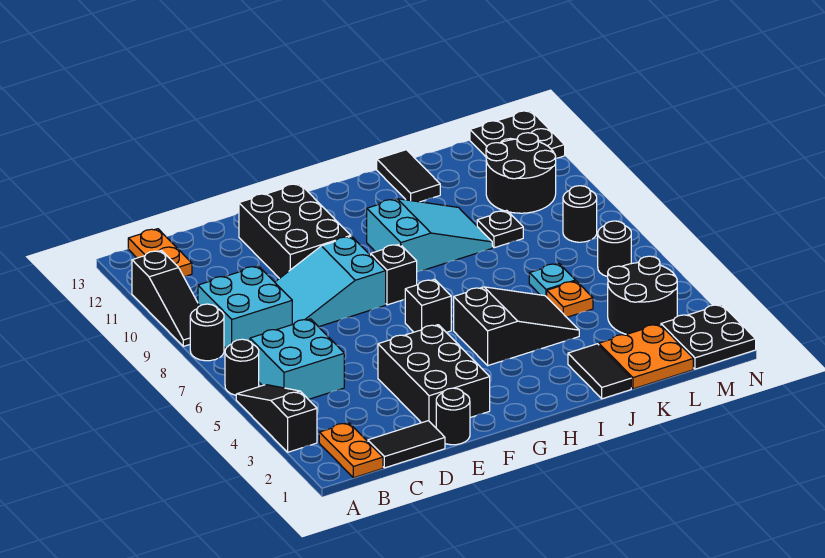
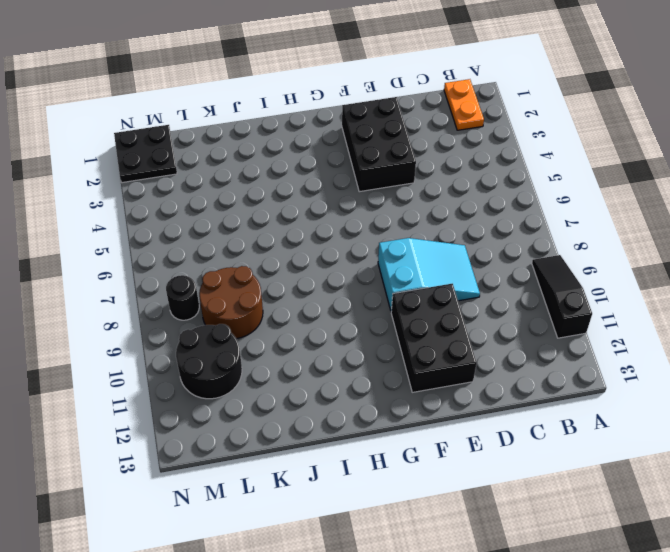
brown round brick K8:L9 level 1 -> black plate K9 level 1
none -> black slope A3:A5 level 1 top 3
none -> black round brick A6 level 1
none -> black round brick A8 level 1

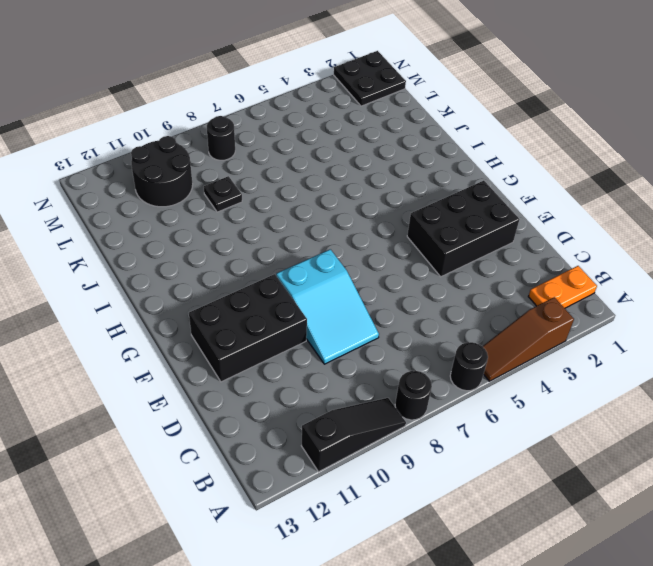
brown slope A3:A5 level 1 top 3 -> black slope A3:A5 level 1 top 3
none -> cyan brick B5:C6 level 1
none -> cyan brick B8:C9 level 1
none -> orange plate B12:B13 level 1

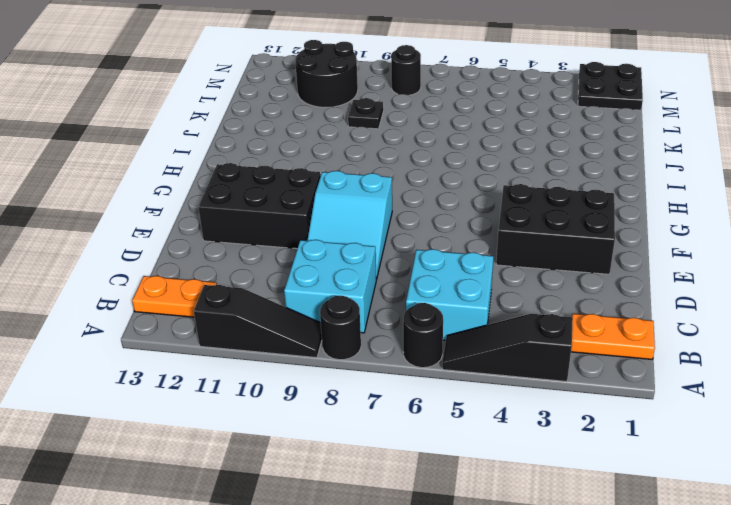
none -> black tile C1:D1 level 1
none -> black round brick E1 level 1
none -> black brick G6 level 1

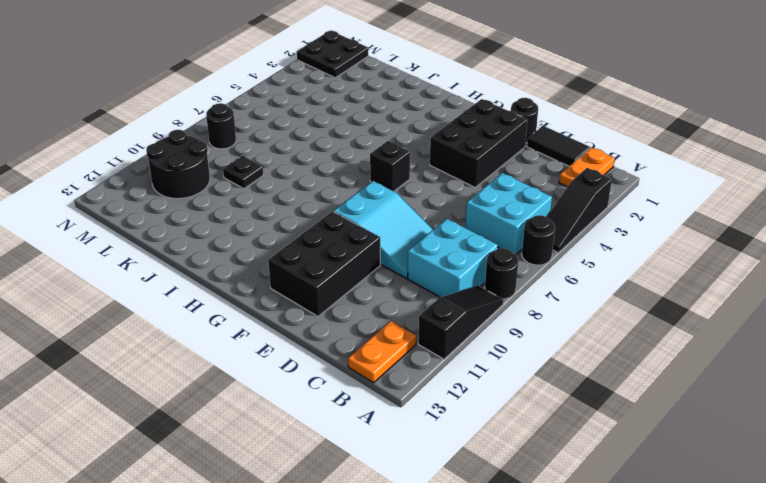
none -> black brick G8 level 1
none -> black slope H4:J5 level 1 top H
none -> cyan slope H9:J10 level 1 top H

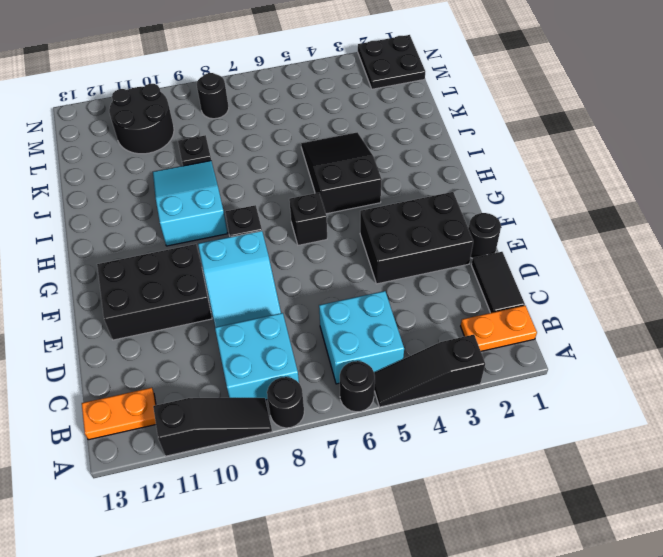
none -> black tile J1:J2 level 1
none -> black tile J12:J13 level 1
none -> orange plate K1:L2 level 1

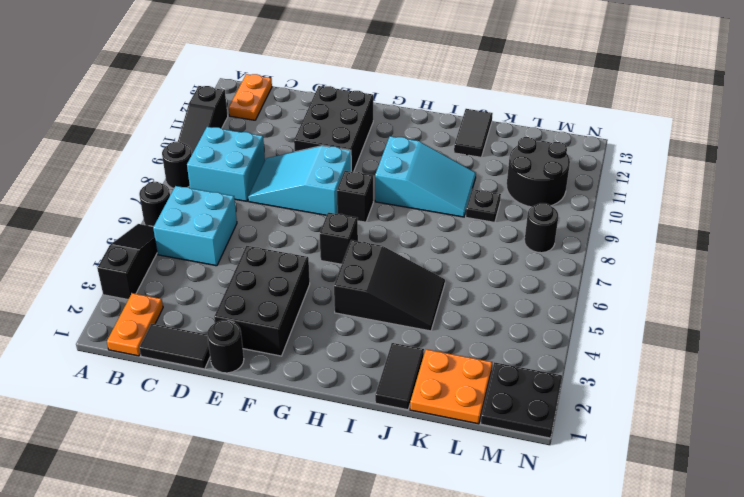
none -> orange plate K5 level 1
none -> cyan plate K6 level 1
none -> black round brick L3:M4 level 1

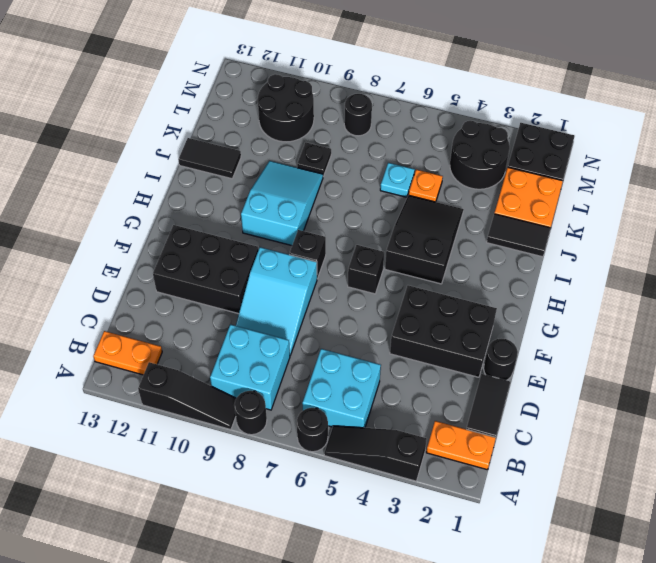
none -> black round brick M6 level 1
none -> black plate M12:N13 level 1

